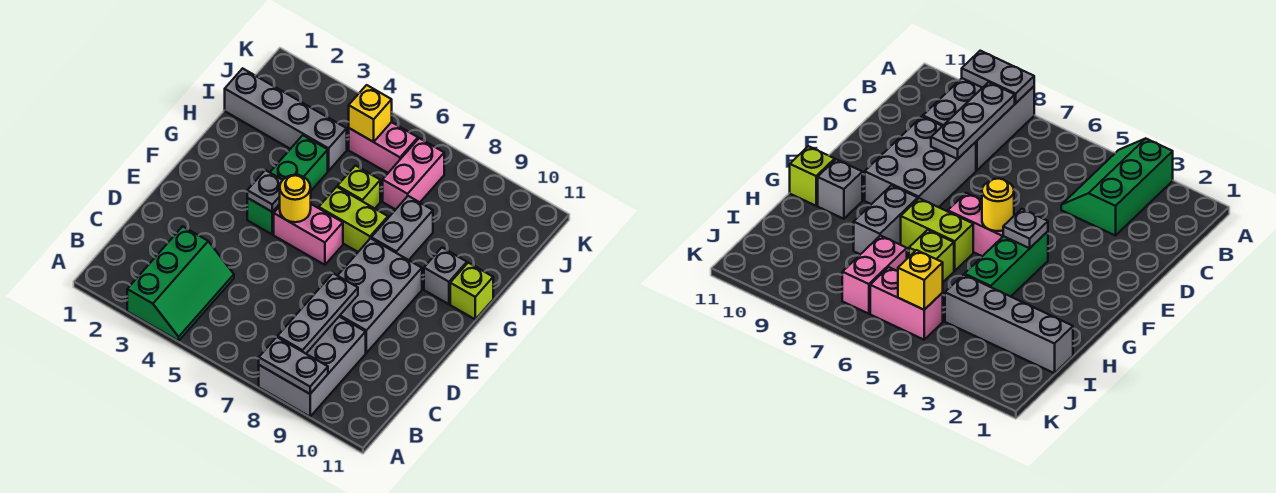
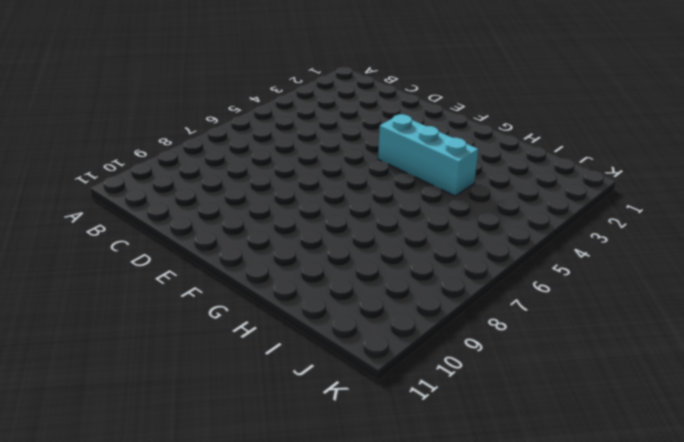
cyan brick F4:H4 level 1 -> green brick F4:H4 level 1
none -> green slope A3:C4 level 1 top 3
none -> grey brick A8:C9 level 1
none -> grey brick D8:F9 level 1

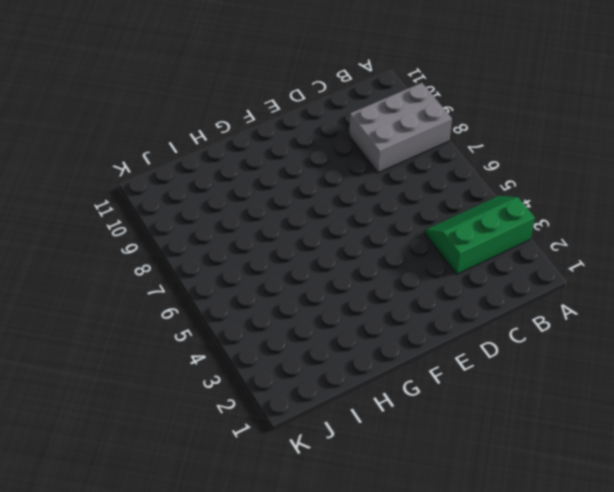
none -> grey brick D8:F9 level 1
none -> green brick F4:H4 level 1
none -> pink brick F5:F6 level 1

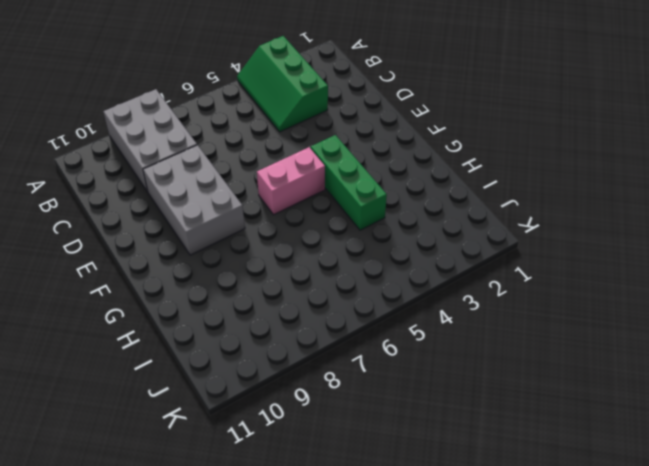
none -> lime brick G6:G7 level 1
none -> grey brick G8:H8 level 1
none -> grey brick G10 level 1

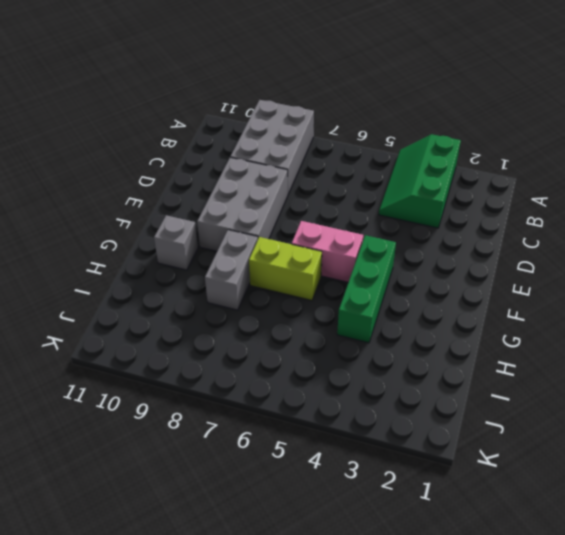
none -> lime brick G11 level 1
none -> lime brick H6 level 1
none -> grey brick I1:I4 level 1

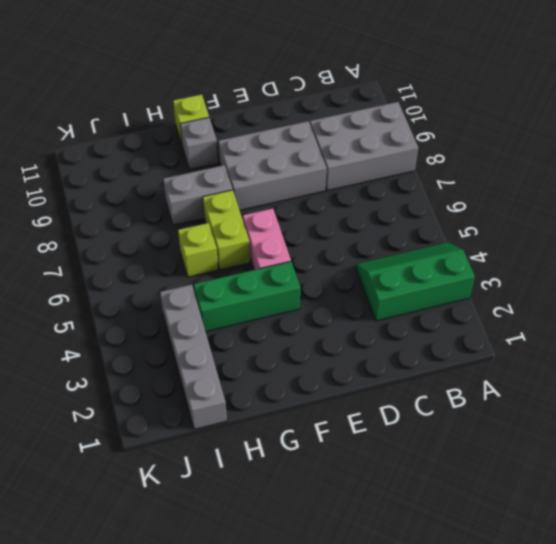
none -> pink brick I7:J7 level 1
none -> pink brick J5:J6 level 1
none -> grey plate A8:A9 level 2

